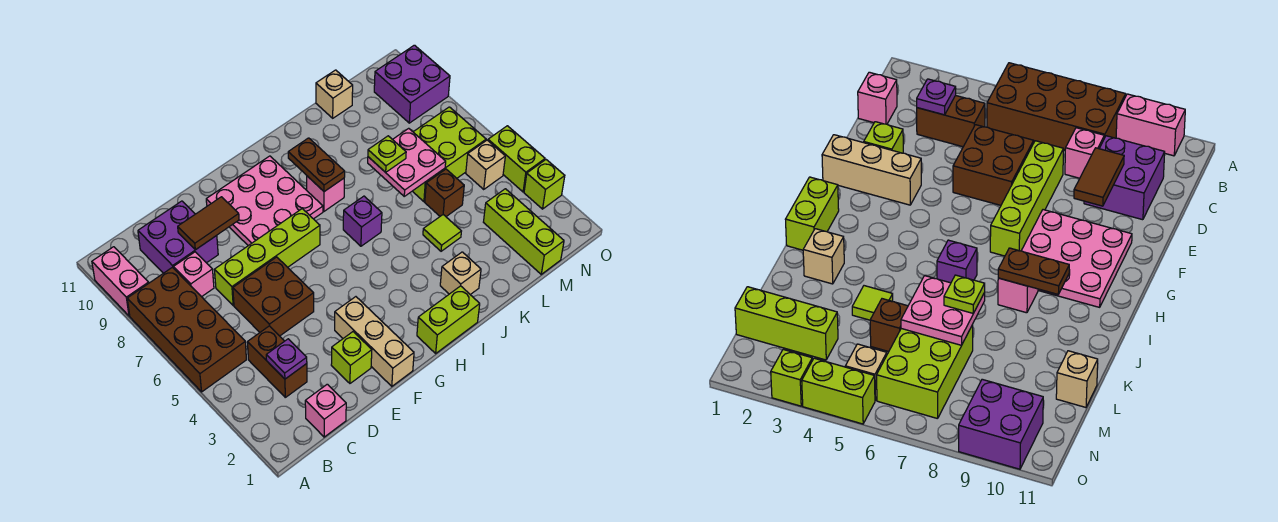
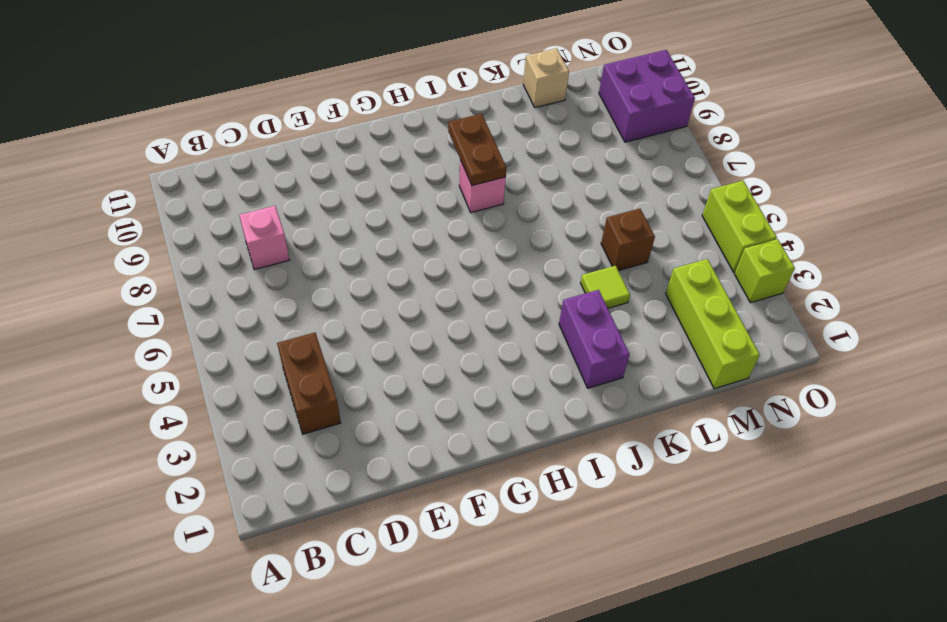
purple brick J2:J3 level 1 -> tan brick J2 level 1
none -> brown brick A5:B8 level 1
none -> pink brick A9:A10 level 1
none -> pink brick C1 level 1

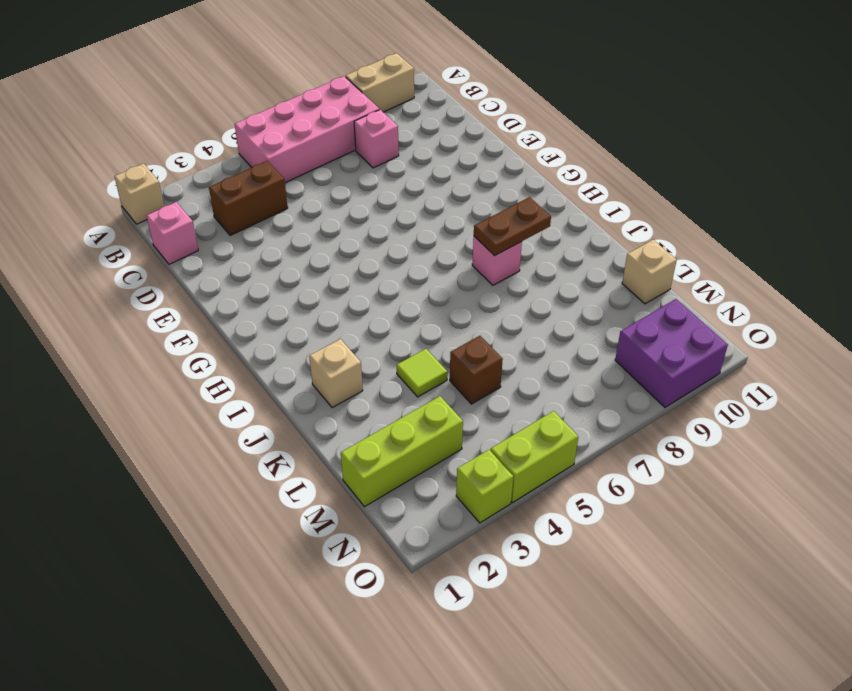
tan brick A1 level 1 -> tan brick N5 level 1
pink brick A5:B8 level 1 -> brown brick A5:B8 level 1
tan brick A9:A10 level 1 -> pink brick A9:A10 level 1
none -> purple brick C9:D10 level 1
none -> brown brick D5:E6 level 1
none -> lime brick D7:G7 level 1

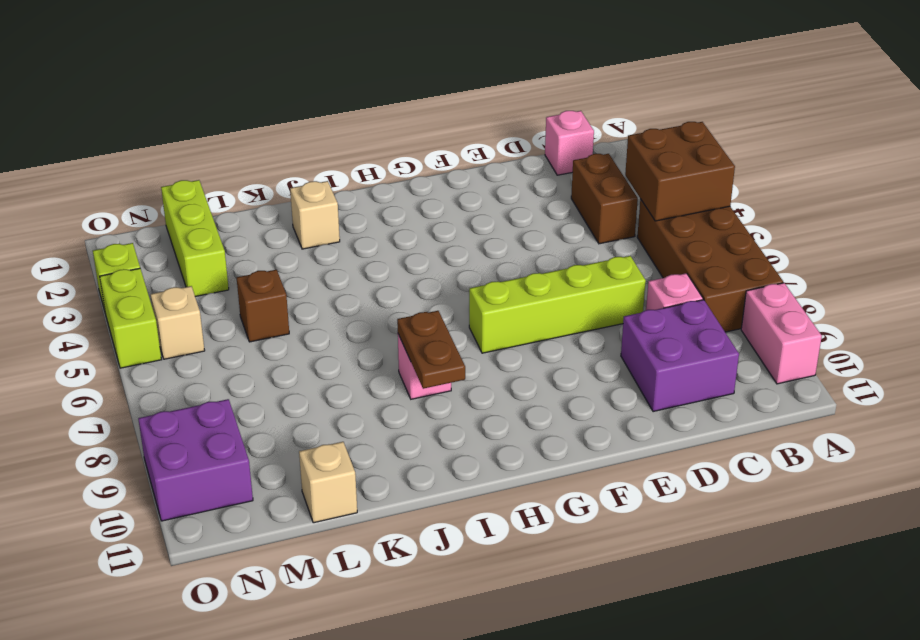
brown brick A4:B5 level 2 -> brown brick D5:E6 level 1
none -> lime brick E2 level 1
none -> tan brick F1:F3 level 1
none -> pink plate F8:H10 level 1

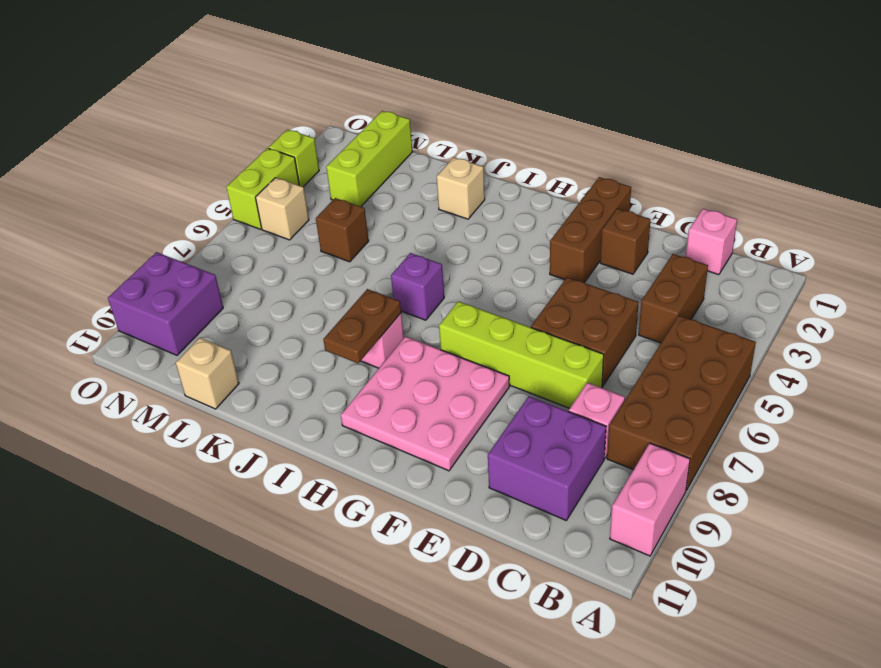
brown brick E2 level 1 -> lime brick E2 level 1
brown brick F1:F3 level 1 -> tan brick F1:F3 level 1
none -> lime brick H1:I1 level 1
none -> lime tile K4 level 1
none -> lime brick L6:N7 level 1

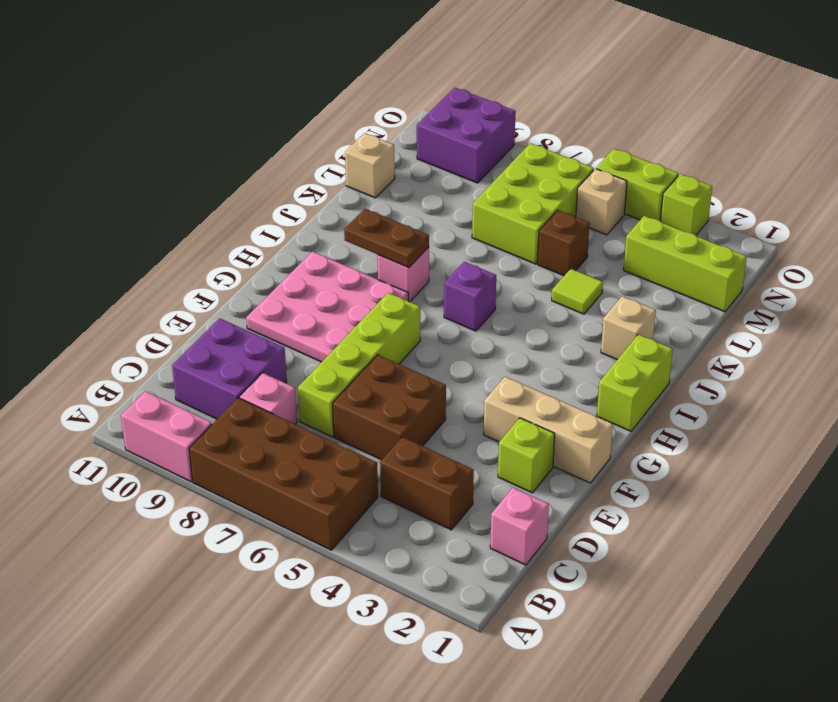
none -> purple plate C3 level 2
none -> brown tile D9:E9 level 2
none -> pink plate K6:L7 level 2

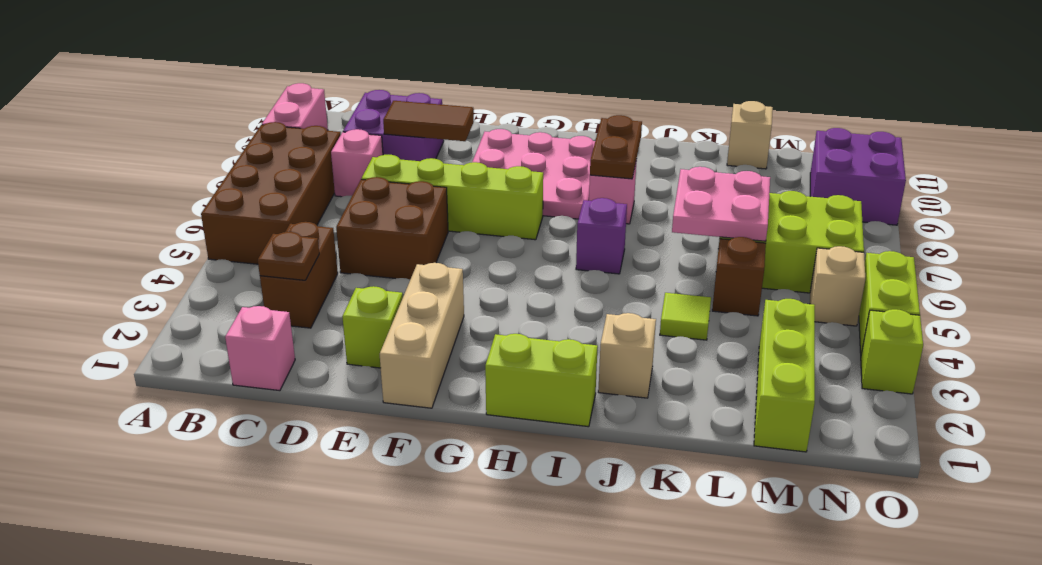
brown plate C3 level 2 -> purple plate C3 level 2
none -> lime plate K7 level 3

